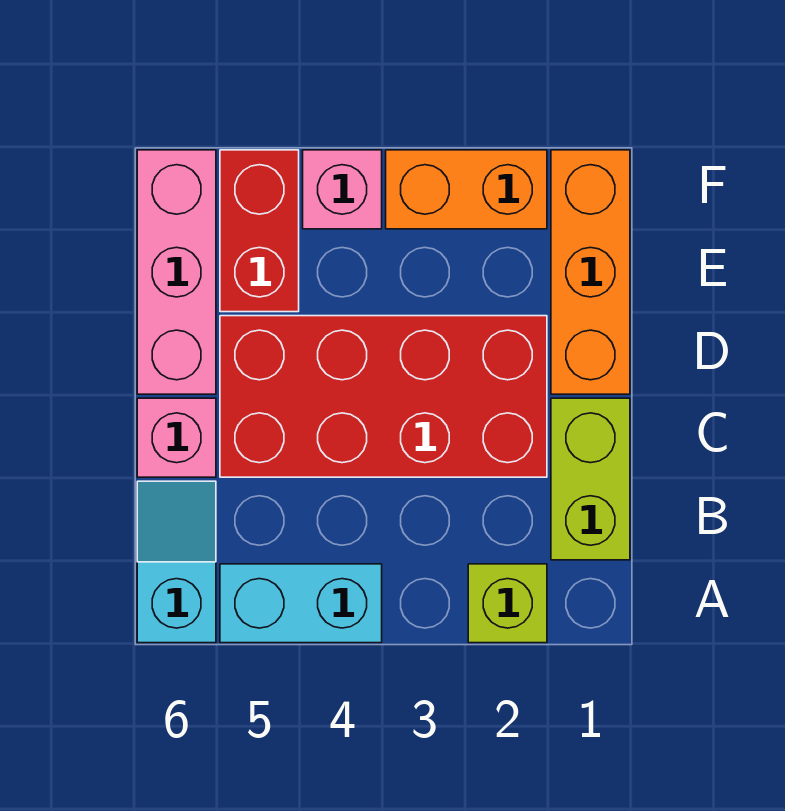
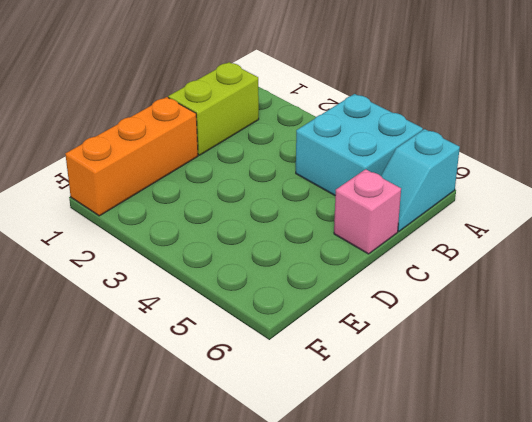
cyan brick A4:B5 level 1 -> cyan brick A4:A5 level 1
none -> lime brick A2 level 1
none -> red brick C2:D5 level 1

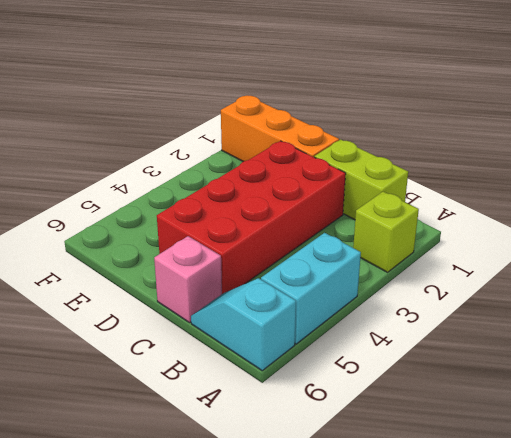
none -> pink brick D6:F6 level 1
none -> red brick E5:F5 level 1

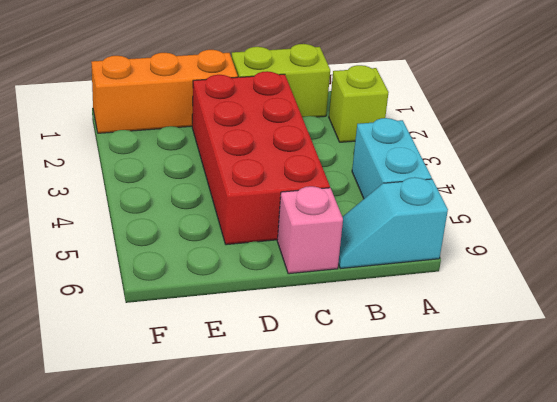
none -> pink brick D6:F6 level 1
none -> red brick E5:F5 level 1

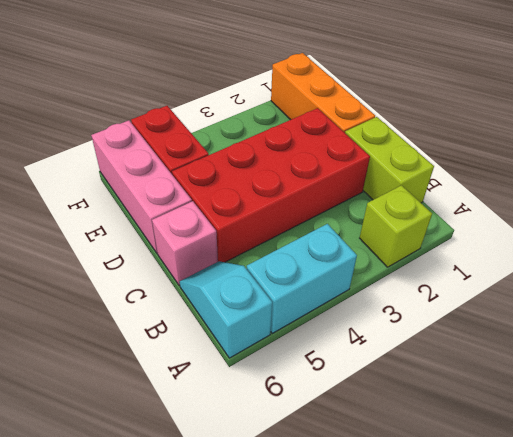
none -> orange brick F2:F3 level 1
none -> pink brick F4 level 1

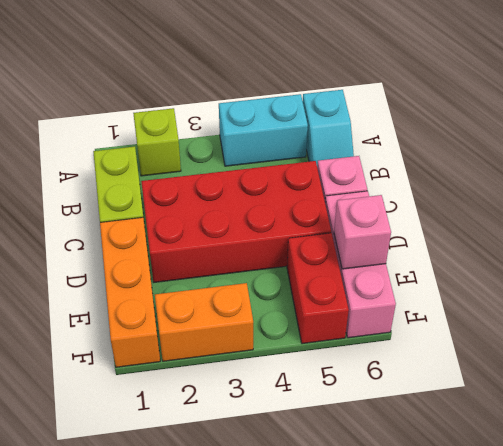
pink brick E6 level 2 -> pink brick F4 level 1

